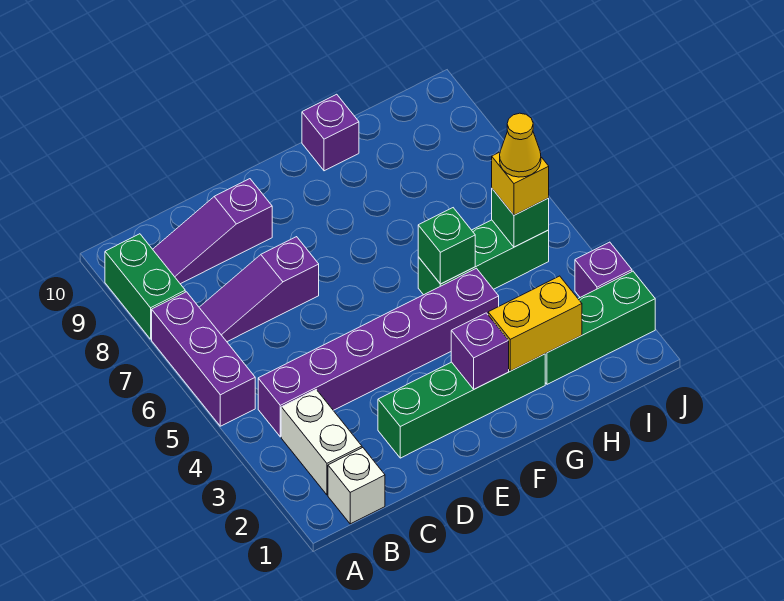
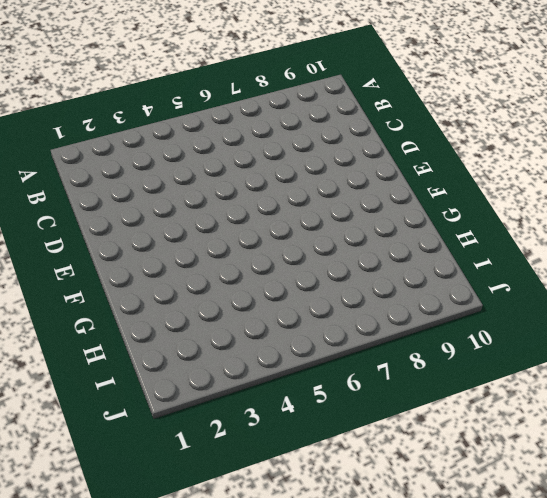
none -> purple brick A5:A7 level 1
none -> green brick A8:A9 level 1
none -> white brick B1 level 1

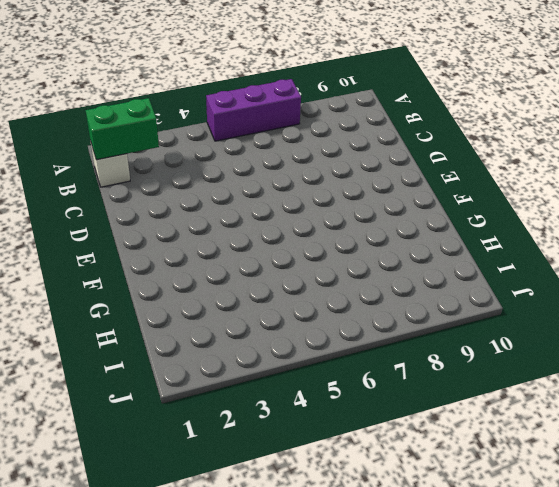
green brick B1:B2 level 2 -> green brick A8:A9 level 1
none -> white brick B2:B3 level 1
none -> purple brick B4:G4 level 1
none -> purple slope B7:D7 level 1 top D

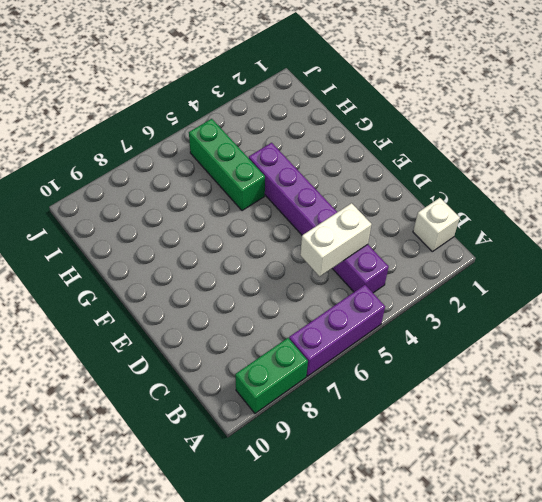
white brick C4:C5 level 2 -> white brick B2:B3 level 1
none -> purple slope B7:D7 level 1 top D
none -> purple slope B9:D9 level 1 top D
none -> green brick D2:G2 level 1

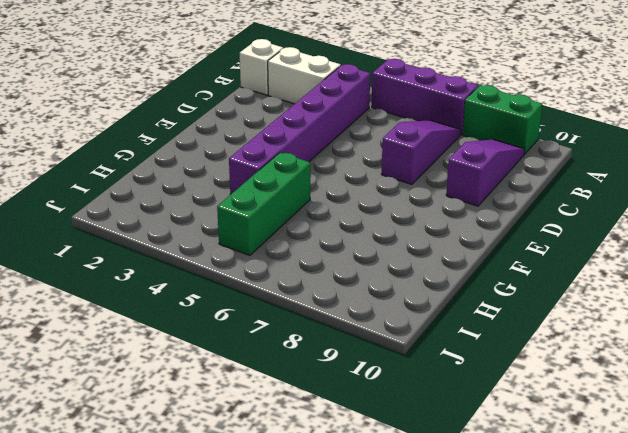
none -> green brick D2:G2 level 1
none -> purple brick G10 level 1
none -> green brick H2:J2 level 1

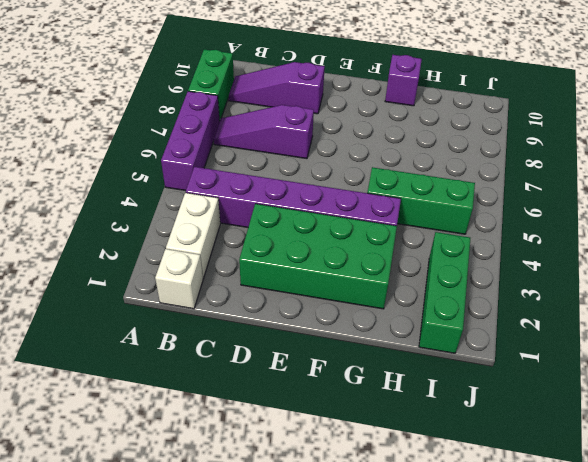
green brick D2:G3 level 1 -> green brick D2:G2 level 1
green brick I1:I3 level 1 -> green brick H2:J2 level 1
none -> purple brick J3 level 1
none -> purple brick F2 level 2
none -> yellow brick G2:H2 level 2

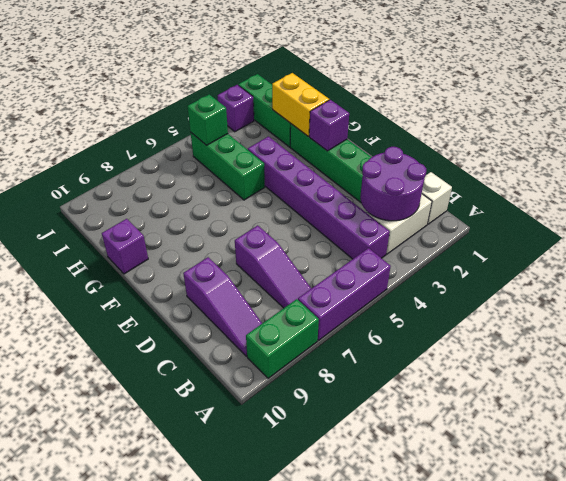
purple round brick B2:C3 level 2 -> none
none -> green brick G5 level 2
none -> yellow brick I5 level 3
none -> yellow cone I5 level 4

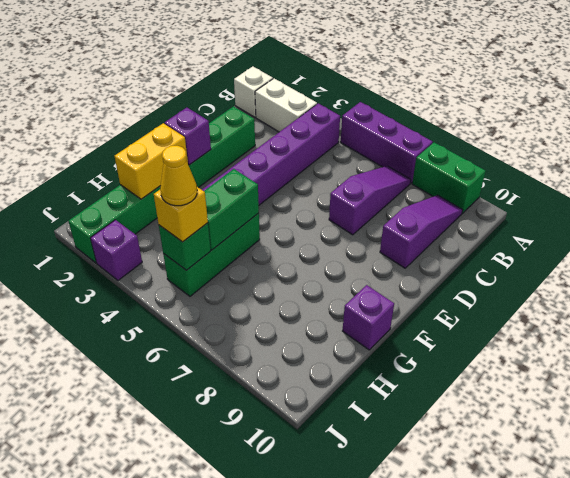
green brick G5:H5 level 2 -> green brick G5 level 2

